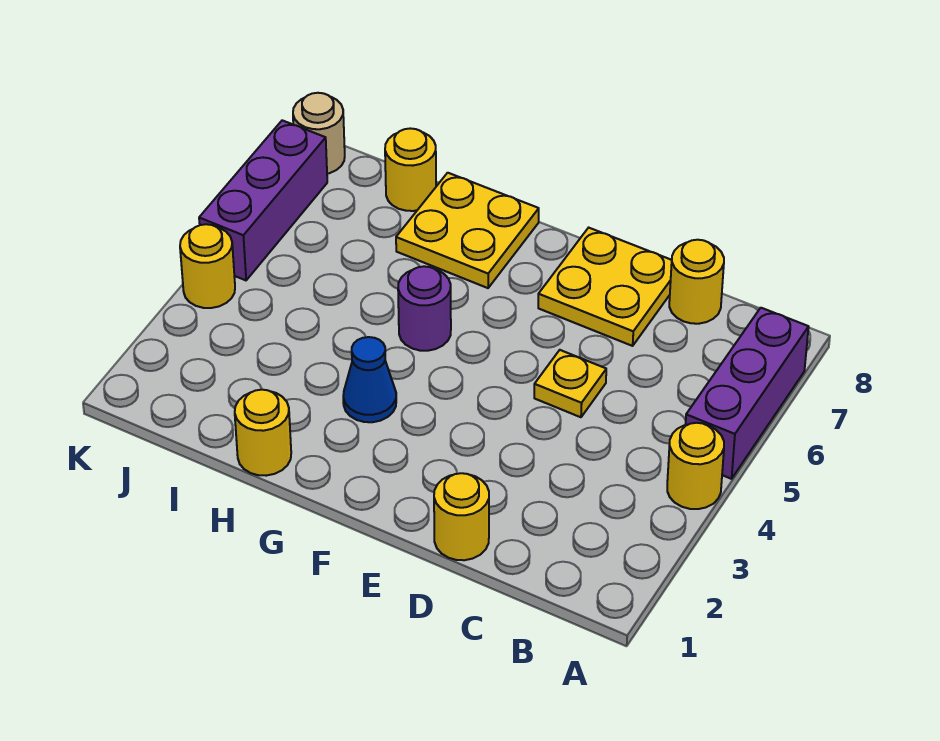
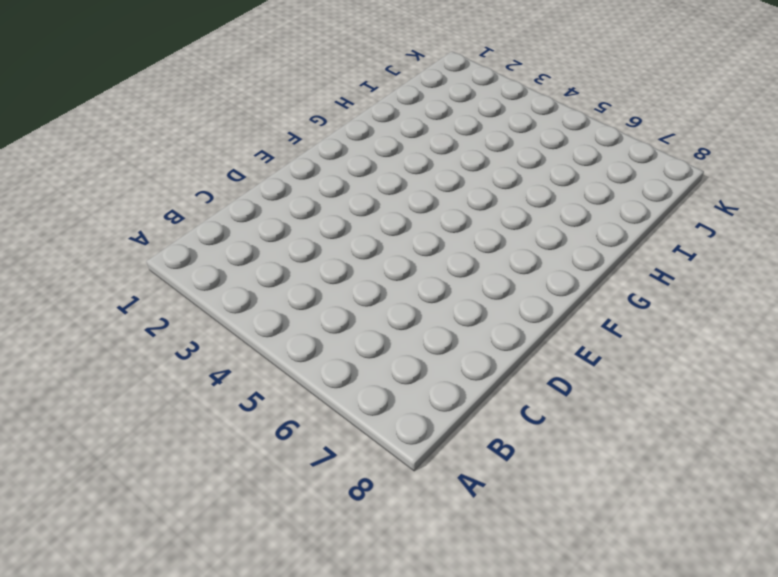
none -> yellow round brick A4 level 1
none -> purple brick A5:A7 level 1
none -> yellow round brick C8 level 1

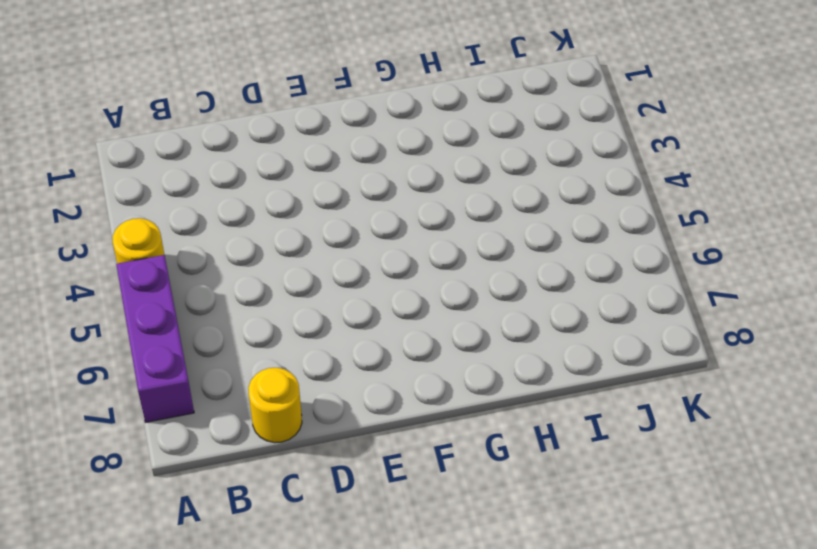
none -> yellow round brick D1 level 1
none -> yellow plate D5 level 1
none -> yellow plate D7:E8 level 1

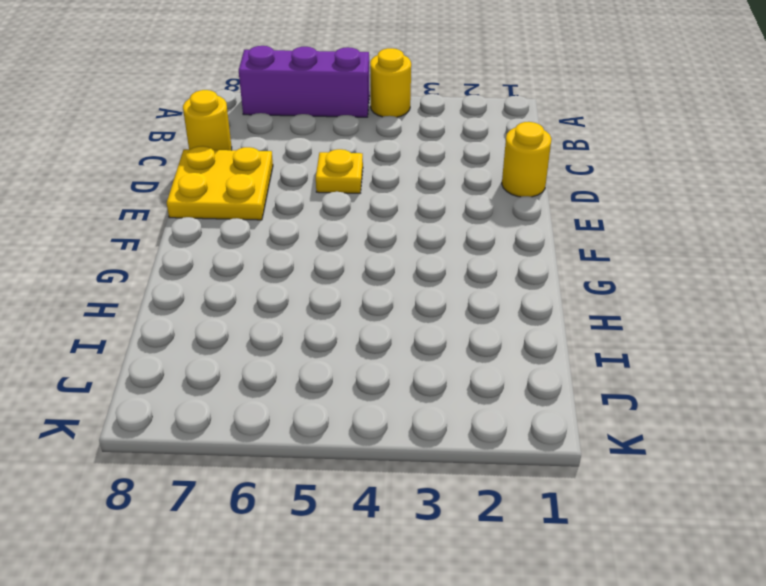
none -> blue cone G3 level 1
none -> purple round brick G5 level 1
none -> yellow plate G7:H8 level 1

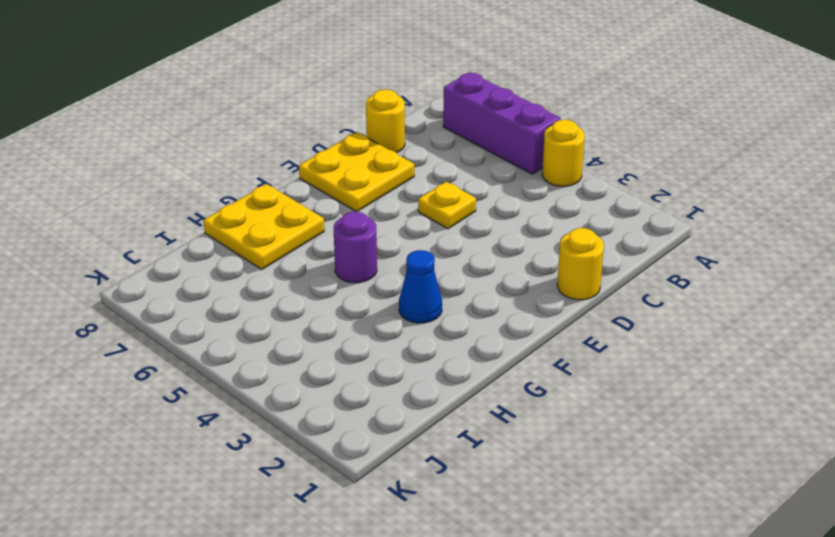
none -> yellow round brick H1 level 1
none -> yellow round brick I8 level 1
none -> yellow round brick K4 level 1

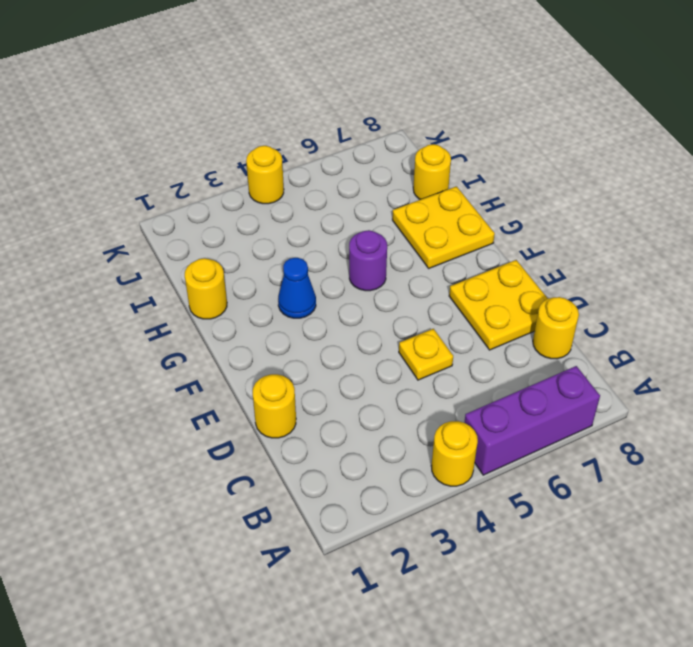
none -> purple brick K5:K7 level 1
none -> tan round brick K8 level 1

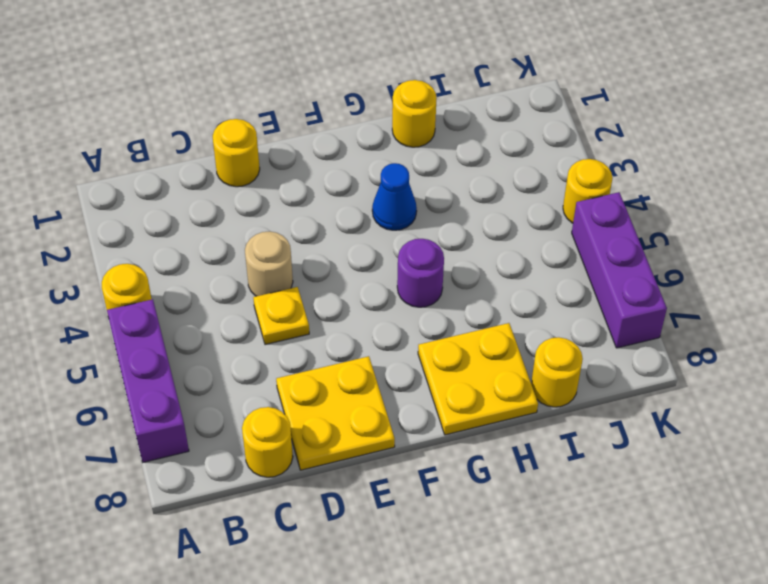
tan round brick D4 level 1 -> tan round brick K8 level 1

